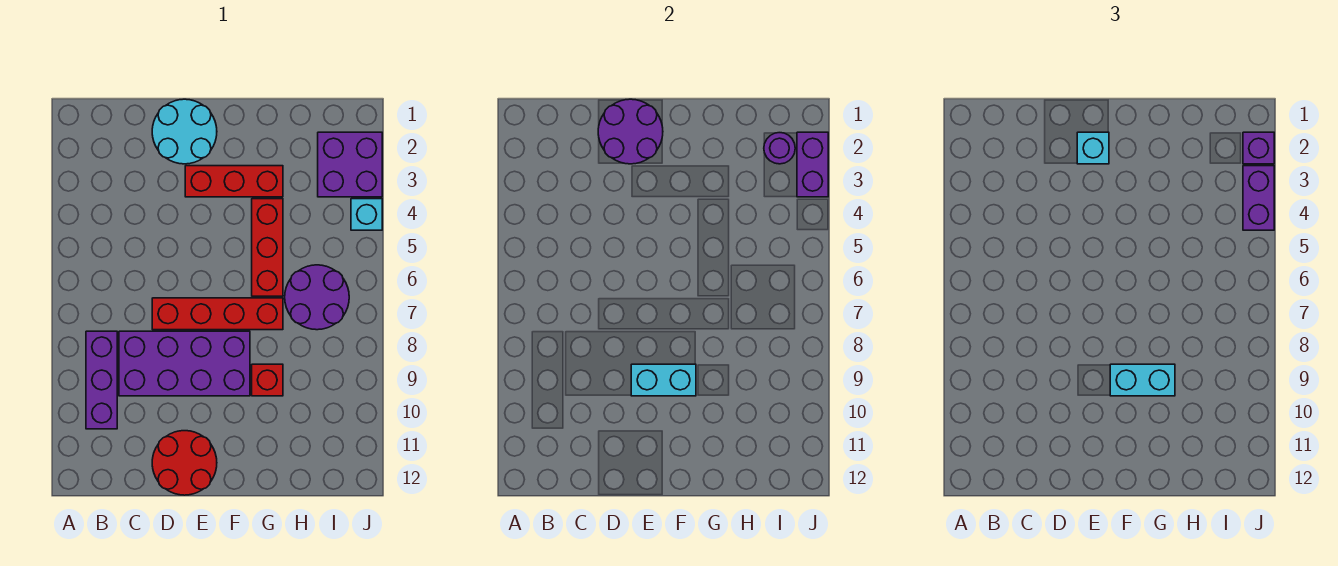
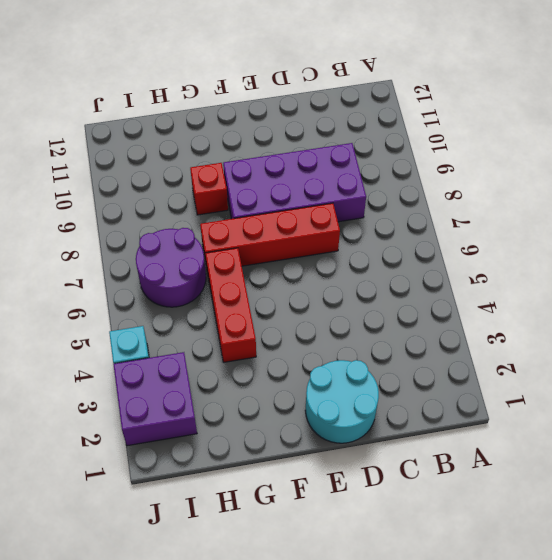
none -> purple brick B8:B10 level 1
none -> red round brick D11:E12 level 1
none -> red brick E3:G3 level 1

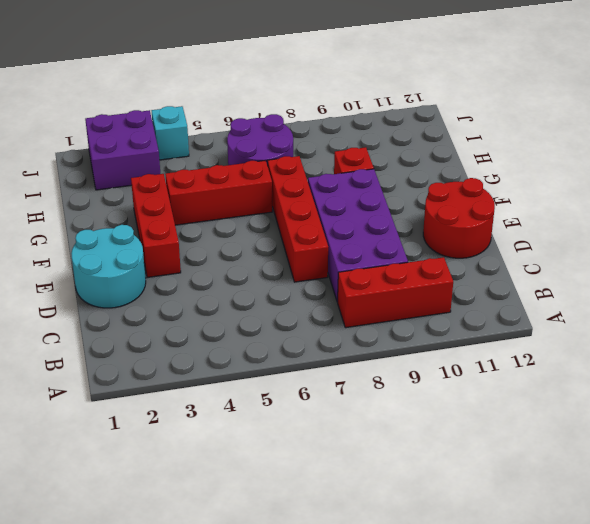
red brick B8:B10 level 1 -> purple brick B8:B10 level 1
none -> purple round brick D1:E2 level 2
none -> cyan brick E9:F9 level 2
none -> purple round brick I2 level 2

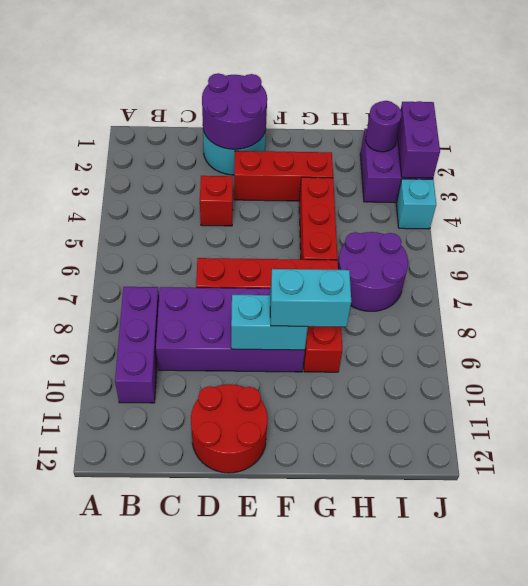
red brick D4 level 1 -> none
none -> cyan brick E2 level 3
none -> purple brick J2 level 3
none -> purple brick J3:J4 level 3

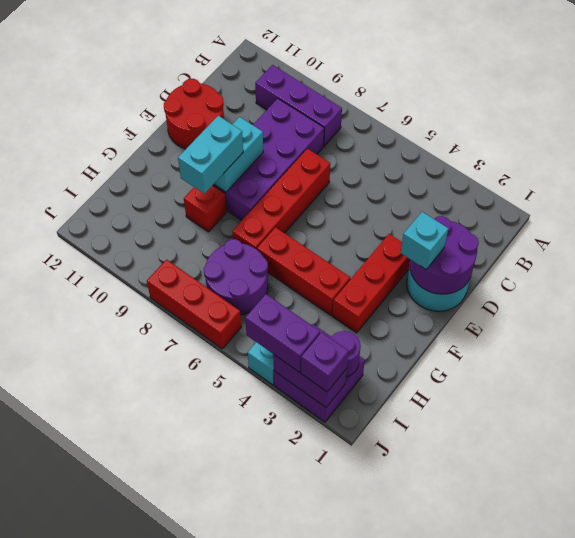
red brick J6:J8 level 1 -> none

